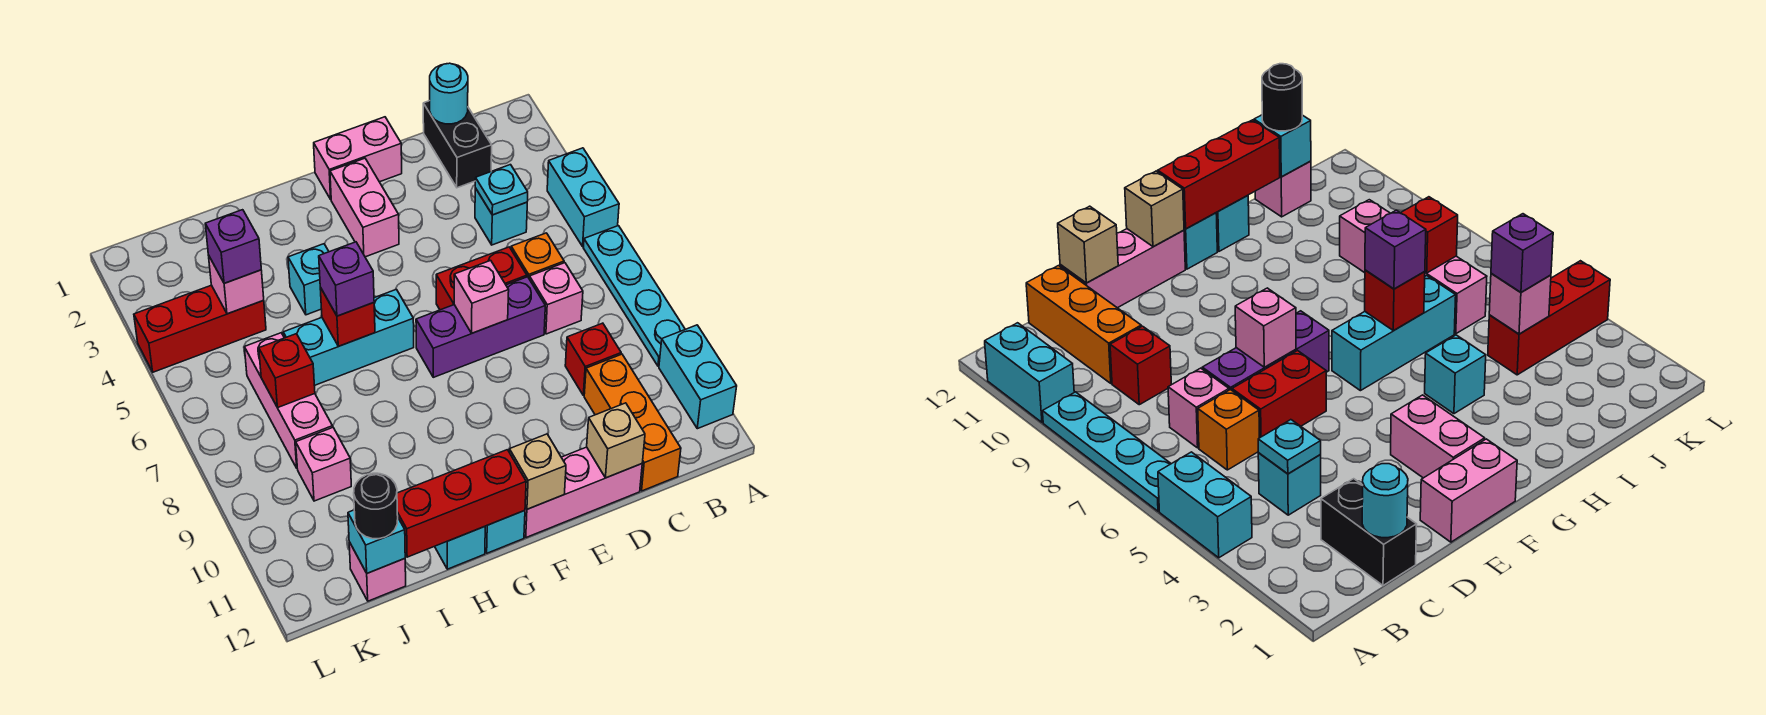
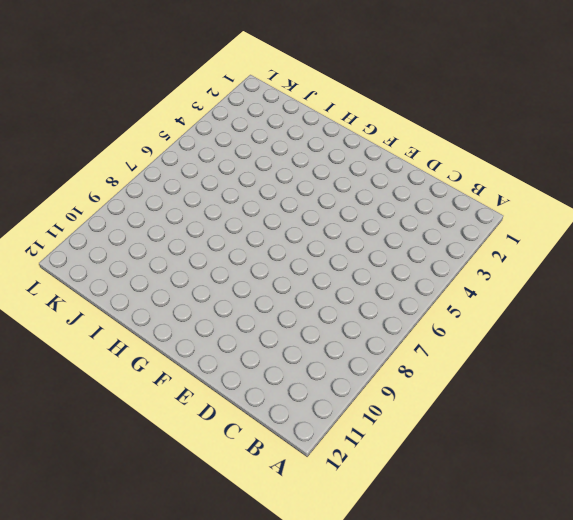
none -> cyan brick A4:A5 level 1
none -> cyan plate A6:A9 level 1
none -> cyan brick A10:A11 level 1
none -> black brick C1:C2 level 1

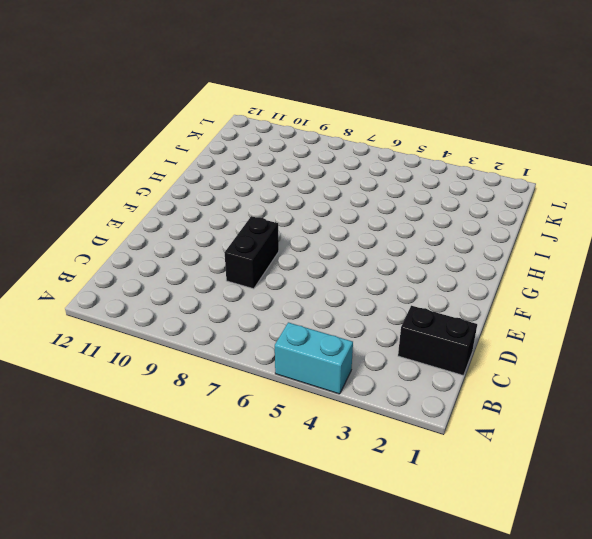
black brick D8:E8 level 1 -> none
none -> cyan plate A6:A9 level 1
none -> cyan brick A10:A11 level 1
none -> cyan brick C4 level 1
none -> orange brick C6 level 1

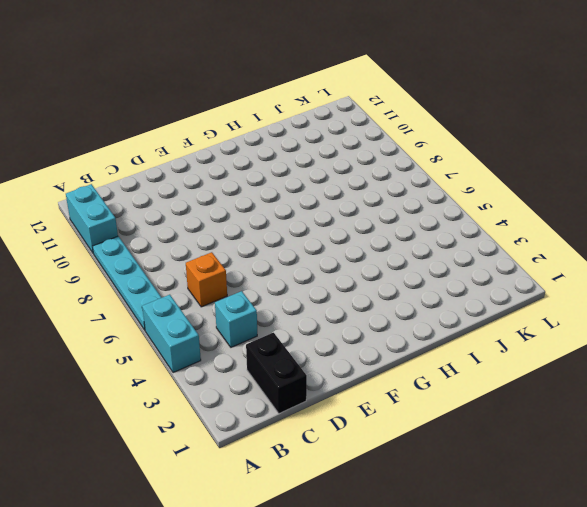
none -> pink brick C7 level 1
none -> red brick C9 level 1
none -> orange brick C10:C12 level 1
none -> red brick D6:E6 level 1

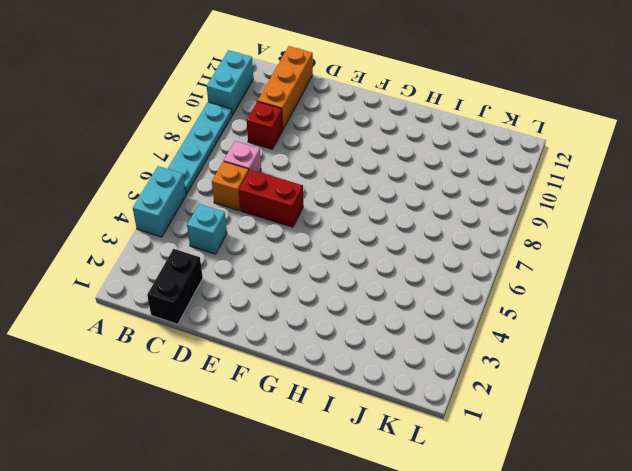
none -> purple brick D7:F7 level 1
none -> pink brick D12:F12 level 1
none -> pink brick E1:F1 level 1
none -> pink brick F2:F3 level 1

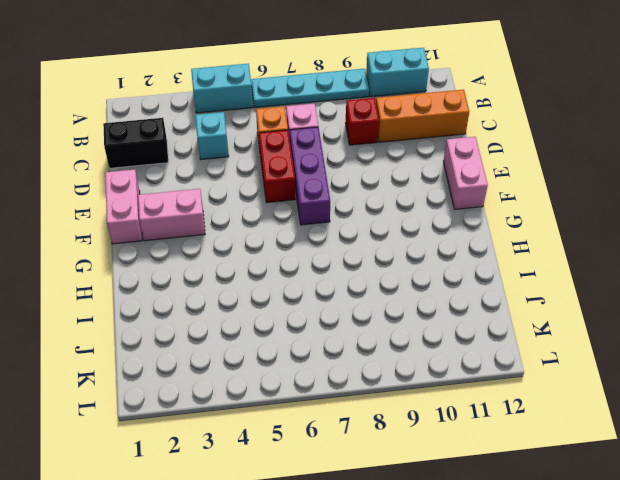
pink brick E12:F12 level 1 -> pink brick D12:F12 level 1
none -> cyan brick G6:I6 level 1
none -> cyan brick G12 level 1
none -> cyan brick H4 level 1
none -> cyan brick H12 level 1

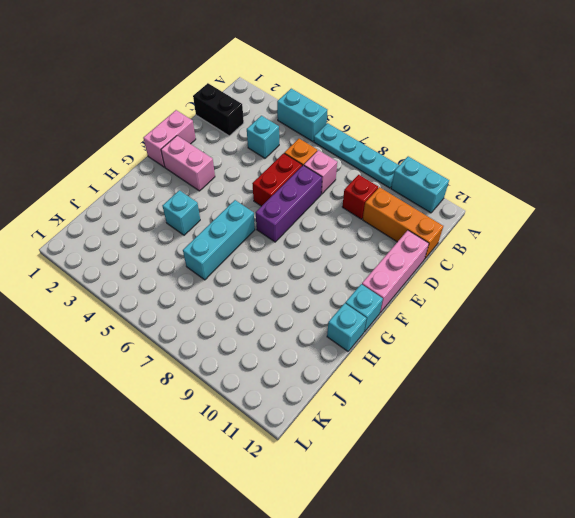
none -> red brick J4:L4 level 1
none -> pink brick J6:J8 level 1
none -> pink brick J9 level 1
none -> pink brick J12 level 1

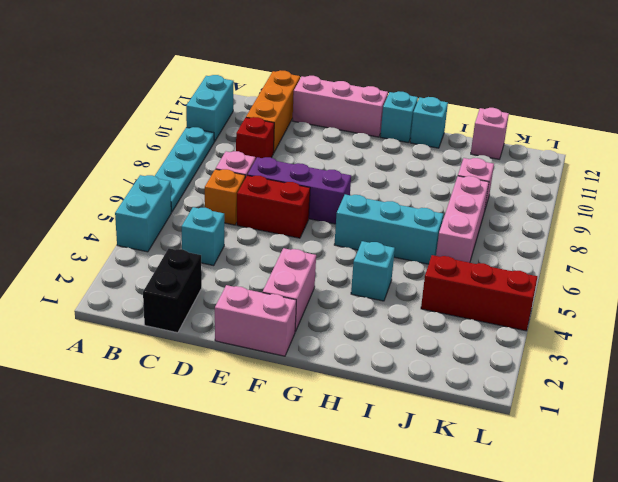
none -> cyan round brick C1 level 2
none -> cyan plate C4 level 2
none -> tan brick D12 level 2
none -> pink brick E7 level 2

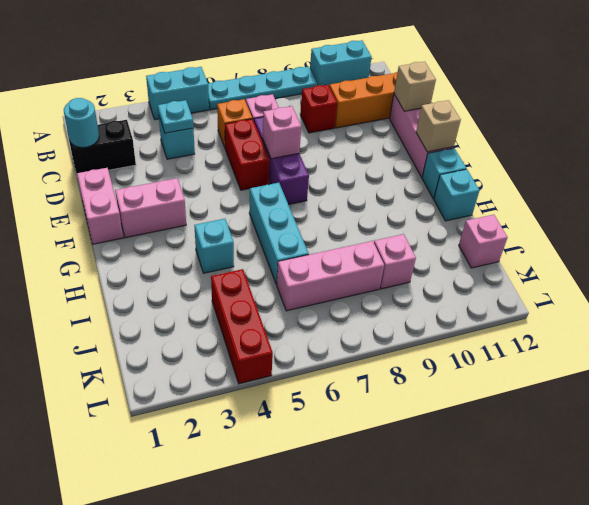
none -> red brick G12:I12 level 2
none -> red brick H6 level 2
none -> pink brick J4 level 2
none -> red brick J7 level 2

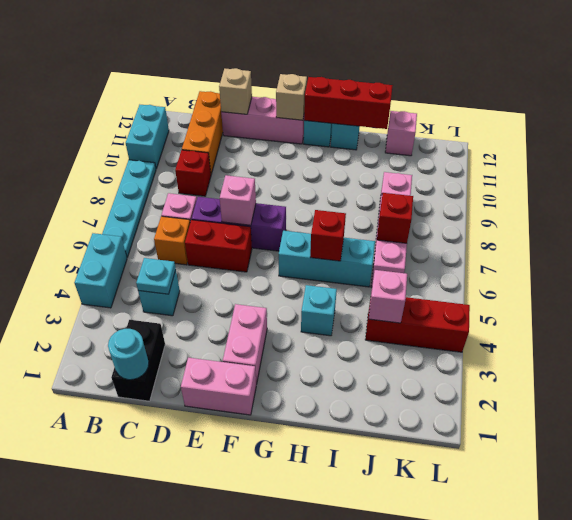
none -> cyan brick J12 level 2
none -> purple brick H6 level 3
none -> purple brick J4 level 3
none -> black round brick J12 level 3

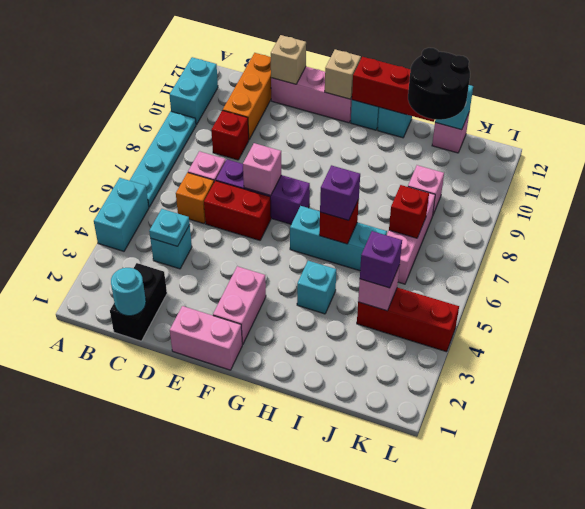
black round brick I11:J12 level 3 -> black round brick J12 level 3

